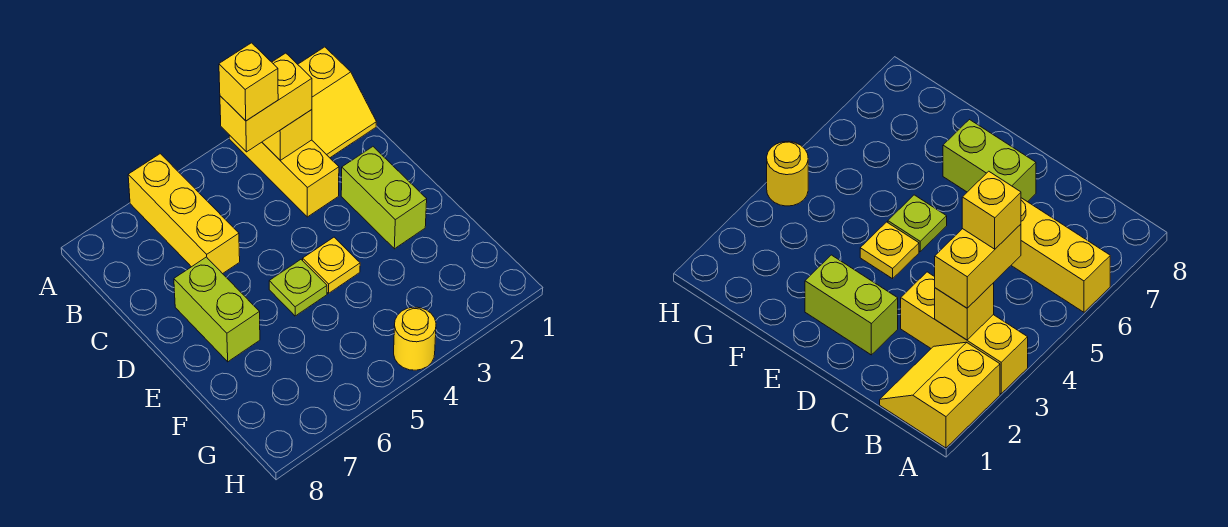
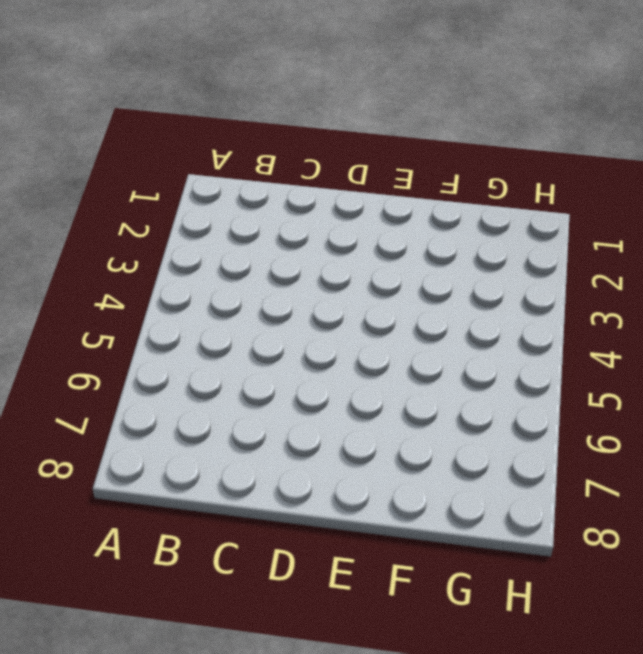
none -> yellow slope A1:B2 level 1 top A
none -> yellow brick A3:C3 level 1

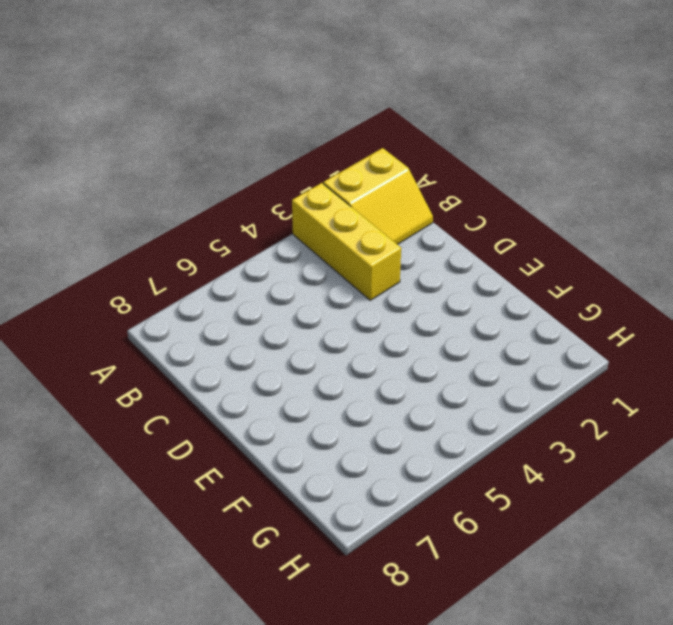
none -> yellow brick A6:C6 level 1
none -> lime brick D2:E2 level 1

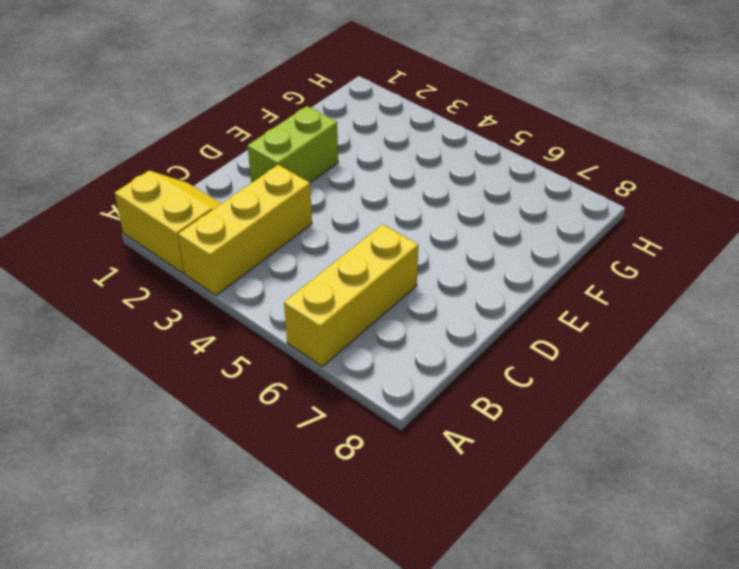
none -> lime brick D7:E7 level 1
none -> yellow plate E4 level 1

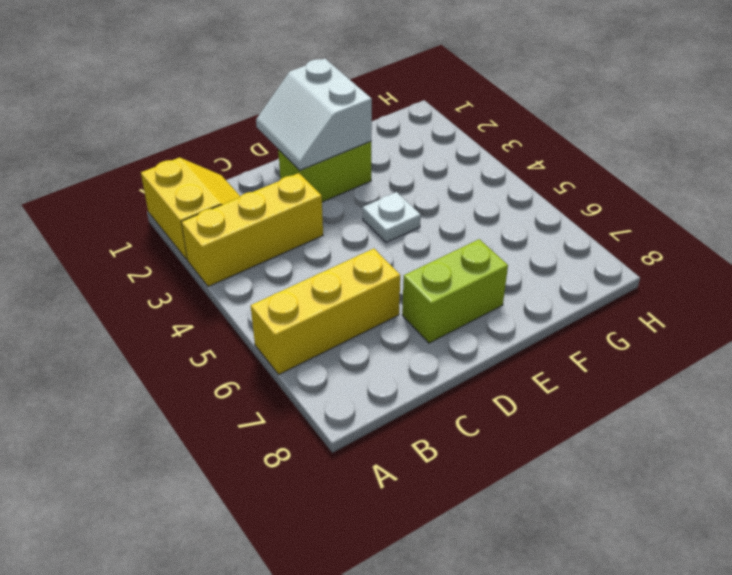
white slope D1:E2 level 2 top E -> none
white plate E4 level 1 -> yellow plate E4 level 1
none -> lime plate E5 level 1
none -> yellow round brick H4 level 1

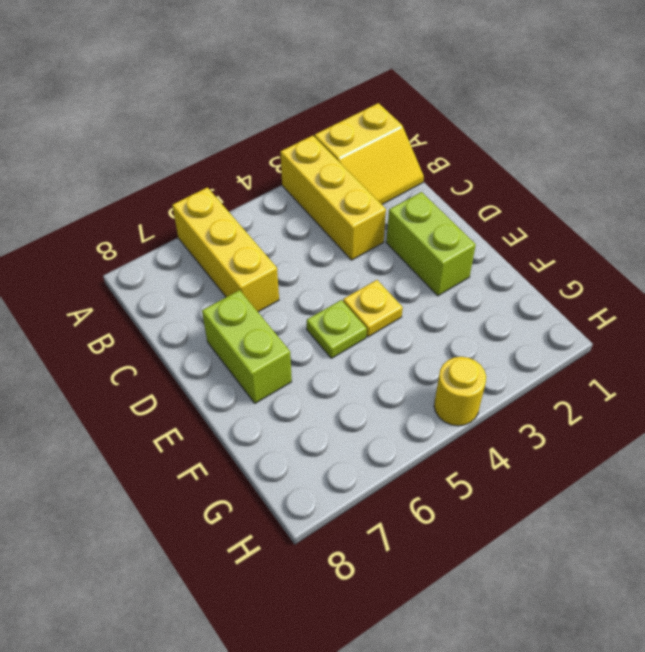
none -> yellow brick B3 level 2
none -> yellow brick B3:B4 level 3

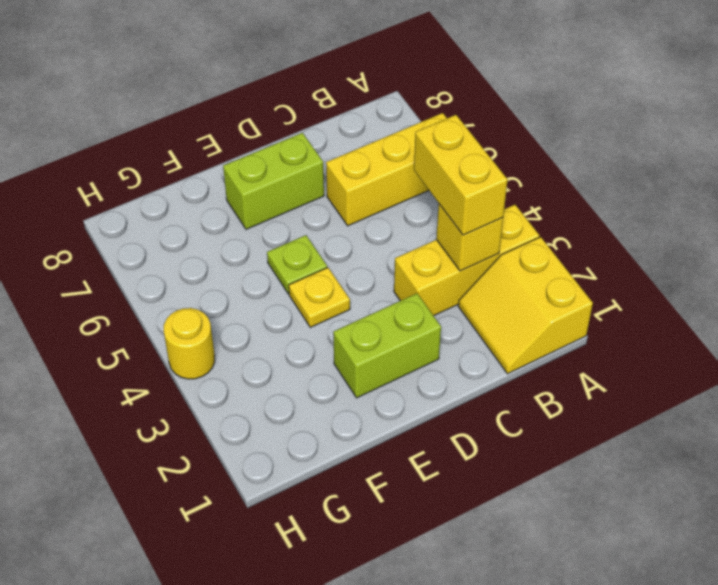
none -> yellow brick B4 level 4

